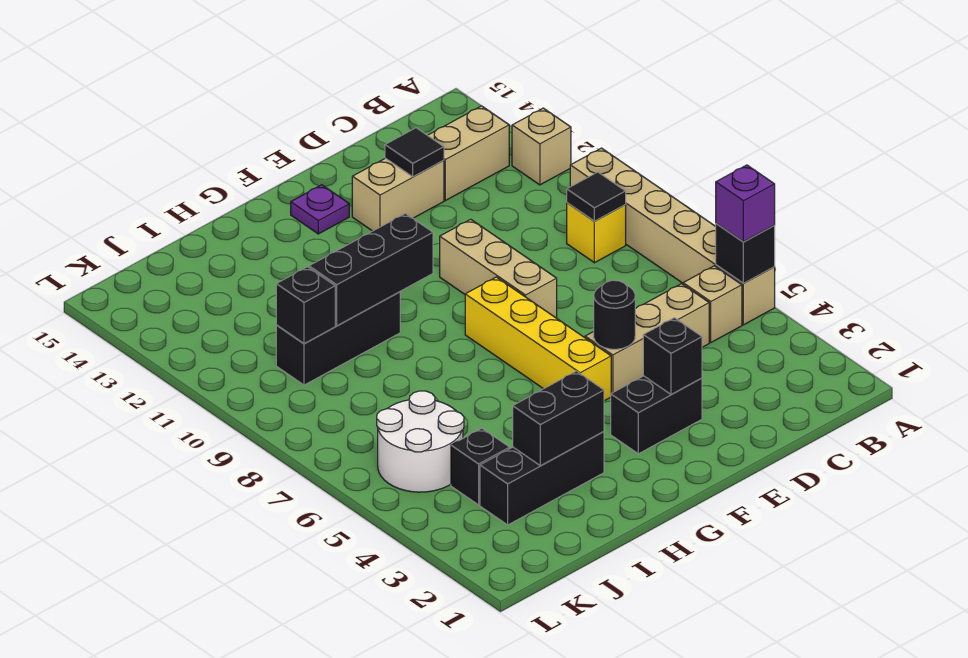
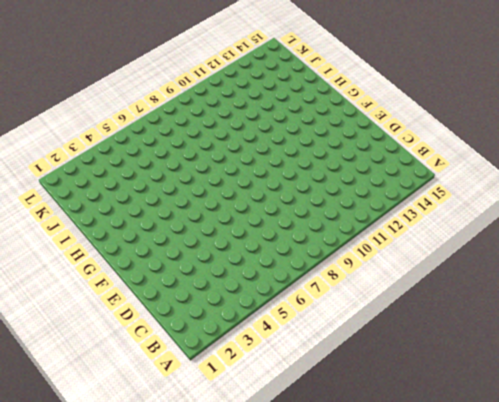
none -> tan brick A5:A10 level 1
none -> tan brick A12 level 1
none -> tan brick B5 level 1

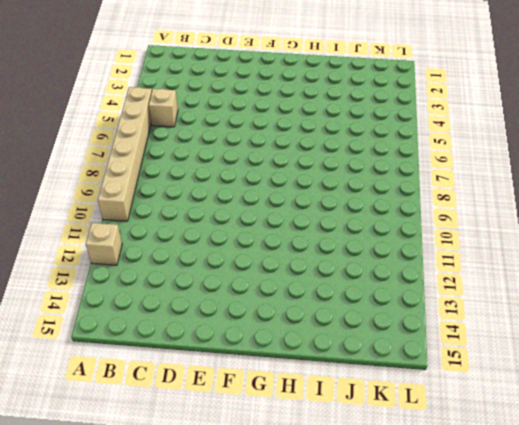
none -> yellow brick B9 level 1
none -> tan brick B13:C13 level 1
none -> tan brick C5:E5 level 1

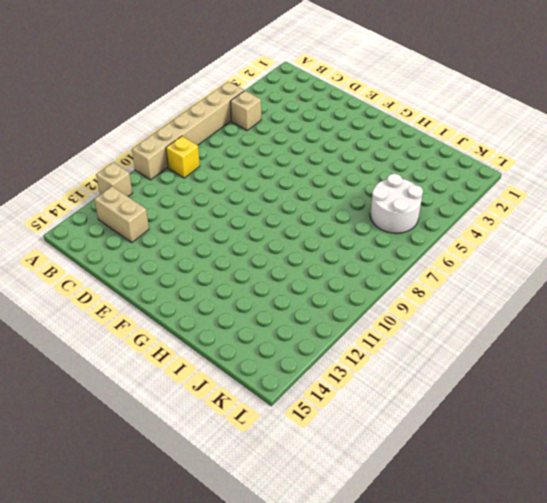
none -> tan brick C5:E5 level 1
none -> tan brick D13:E13 level 1
none -> black brick E3:F3 level 1

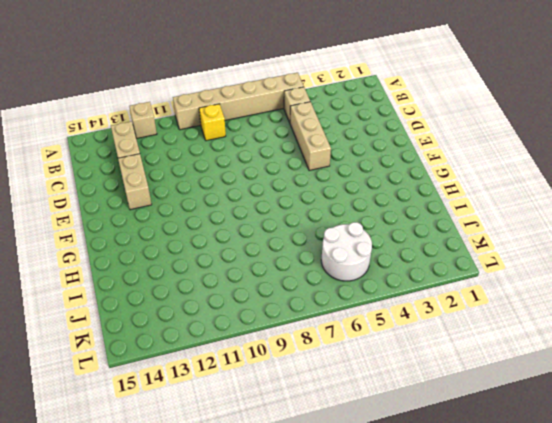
none -> black brick E3:F3 level 1
none -> tan brick E8:E10 level 1
none -> yellow brick F5:F8 level 1

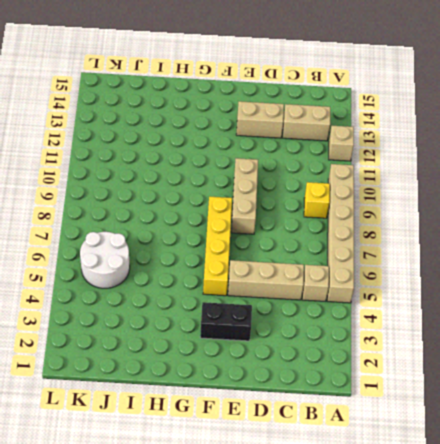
none -> purple plate F14 level 1
none -> black brick H3:J3 level 1
none -> black brick H10:J10 level 1

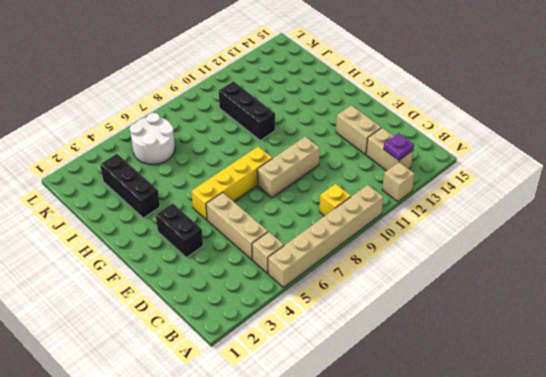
purple plate B13 level 2 -> purple plate F14 level 1
none -> black brick J4 level 1
none -> black brick A5 level 2
none -> black tile B9 level 2

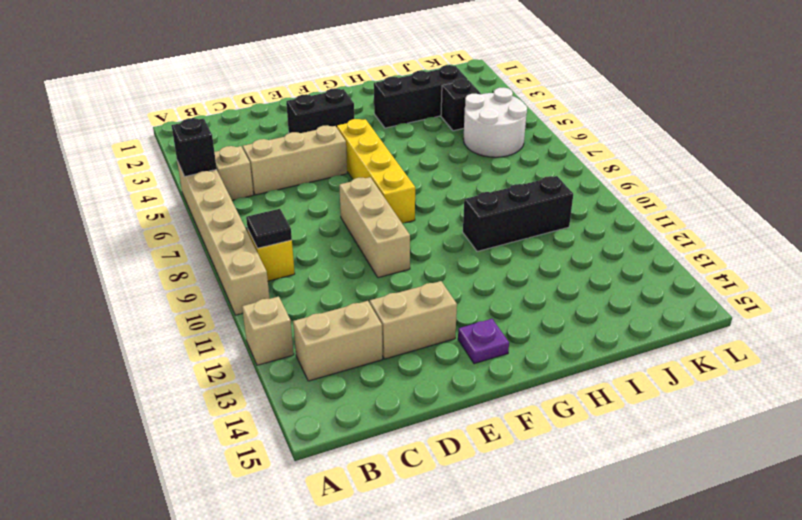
none -> black tile D13 level 2
none -> black brick E3 level 2
none -> black round brick E5 level 2

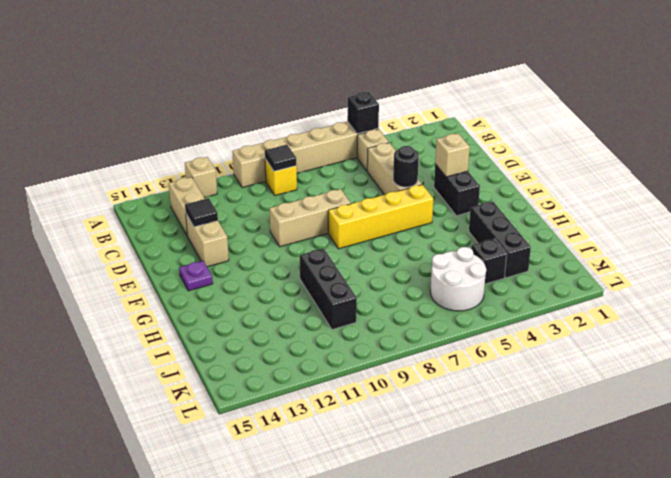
tan brick E3 level 2 -> black brick E3 level 2
none -> black brick G10:I10 level 2
none -> black brick H3:I3 level 2
none -> black brick J10 level 2

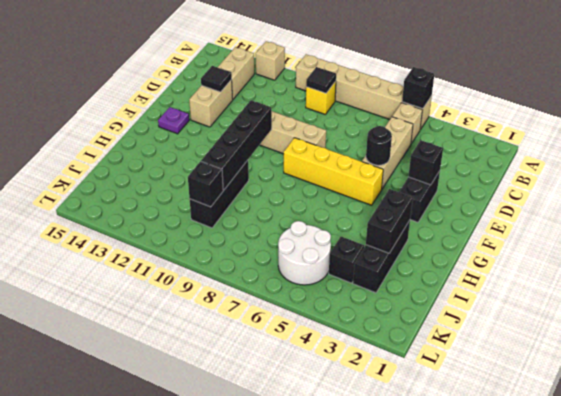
black brick F10:I10 level 2 -> black brick G10:I10 level 2
none -> purple brick A5 level 3

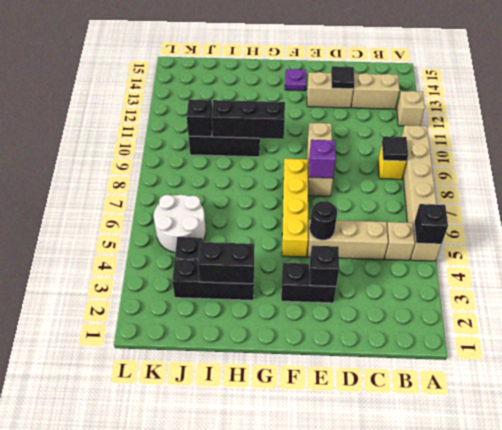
purple brick E8 level 2 -> purple brick A5 level 3

